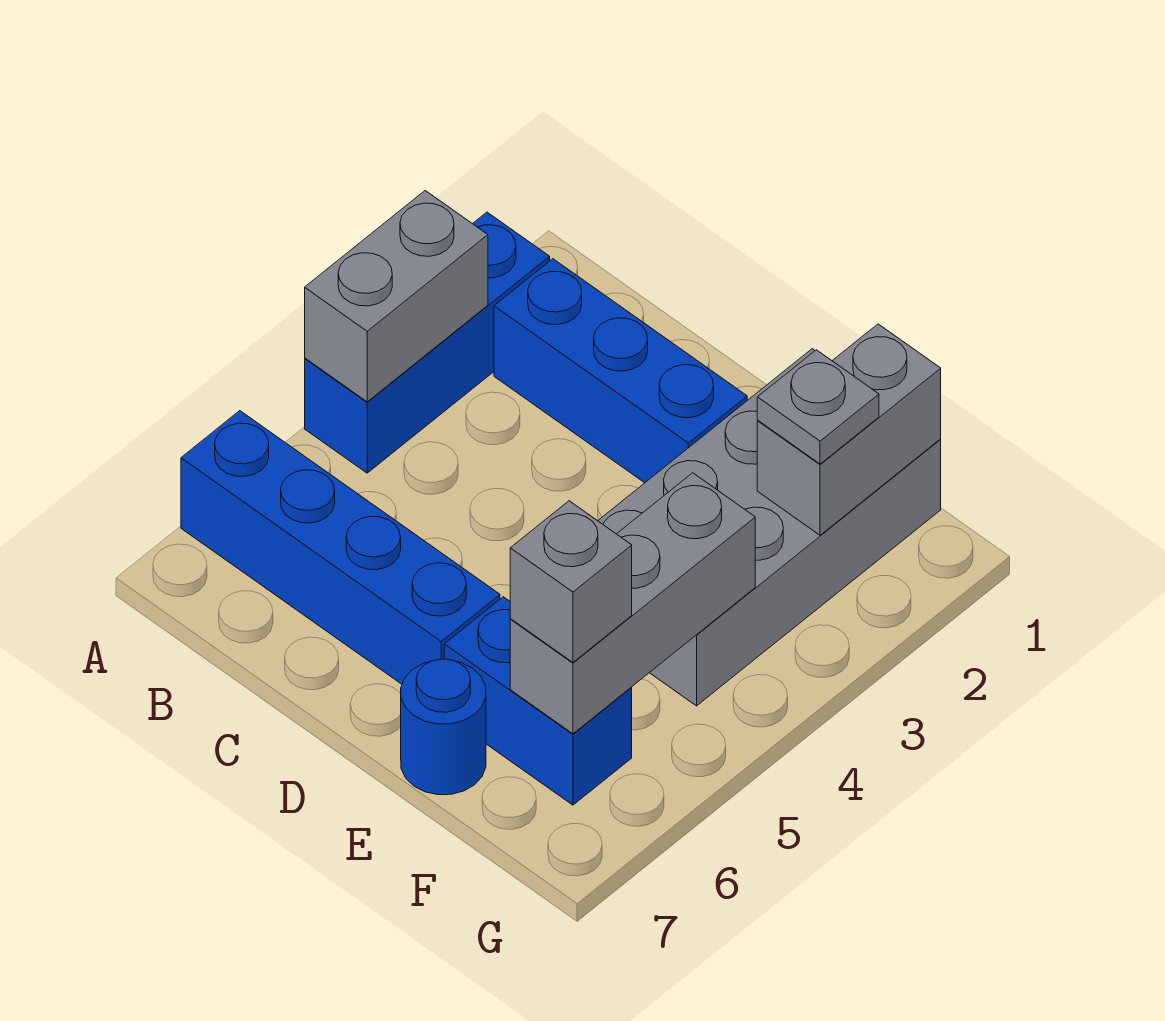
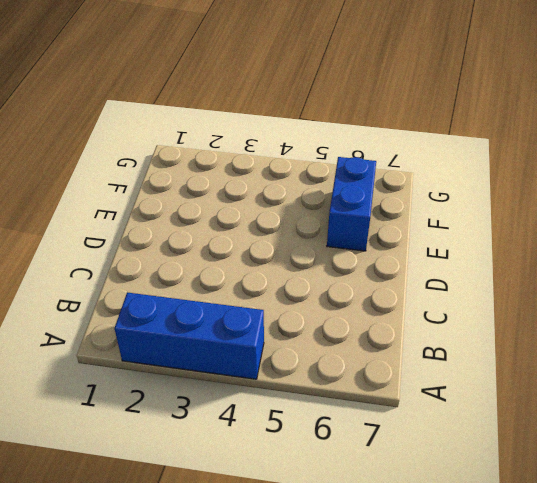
none -> blue brick A6:D6 level 1
none -> blue brick B2:D2 level 1

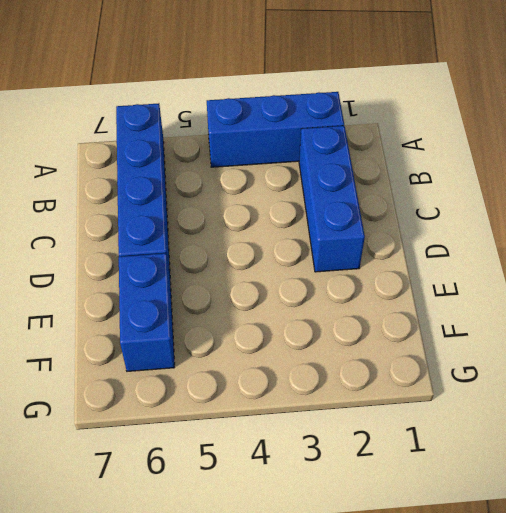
none -> grey brick E1:F4 level 1
none -> blue round brick E7 level 1

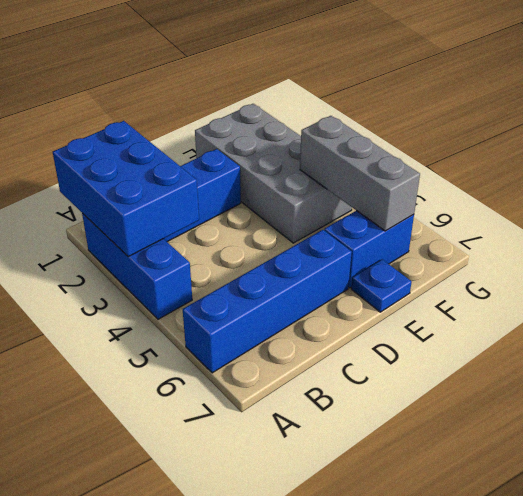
blue brick A1:B3 level 2 -> grey brick A3:A4 level 2
blue plate E7 level 1 -> blue round brick E7 level 1
none -> grey brick F1:F2 level 2
none -> grey plate F2 level 3

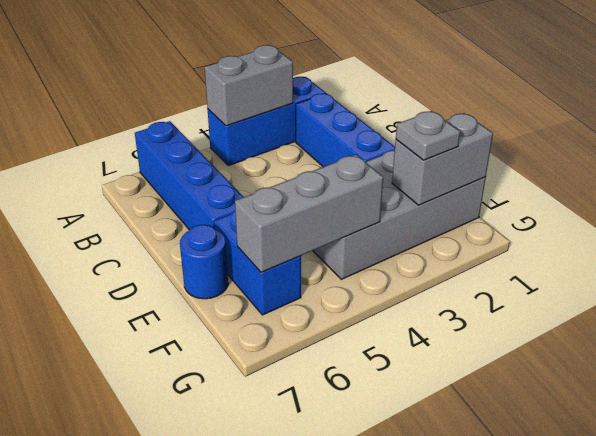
none -> grey brick F6 level 3

